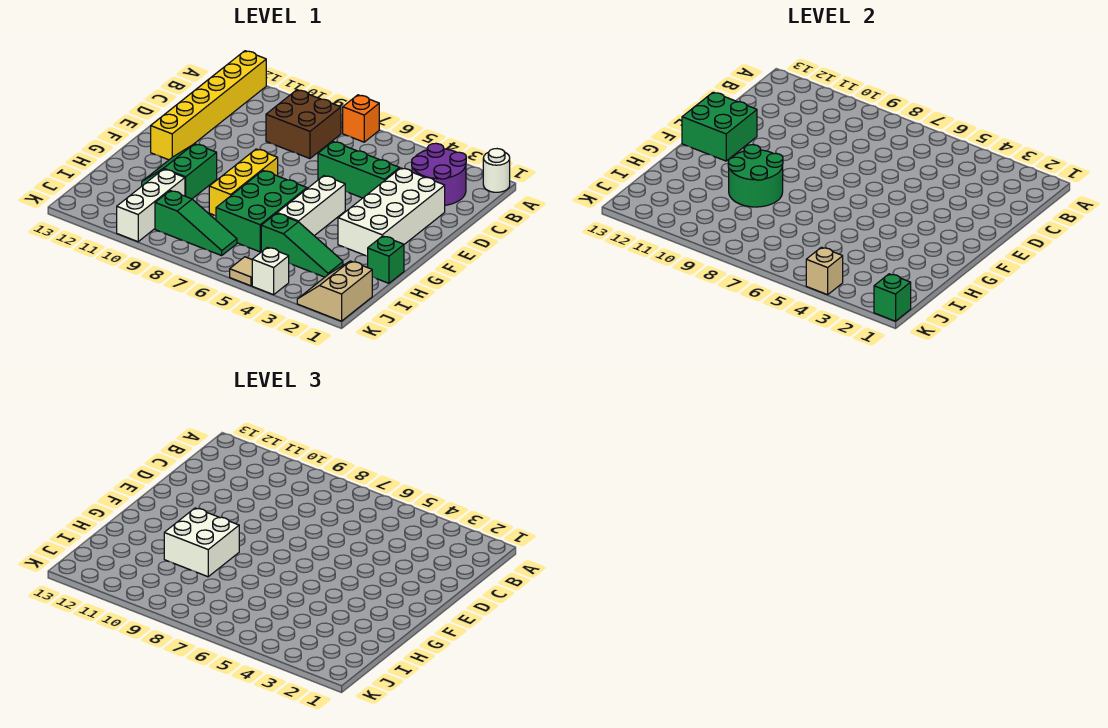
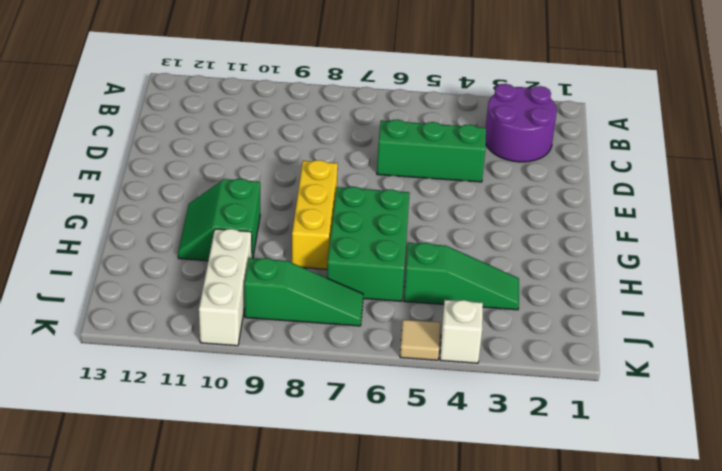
none -> white round brick A1 level 1
none -> orange brick A7 level 1
none -> yellow brick A12:F12 level 1

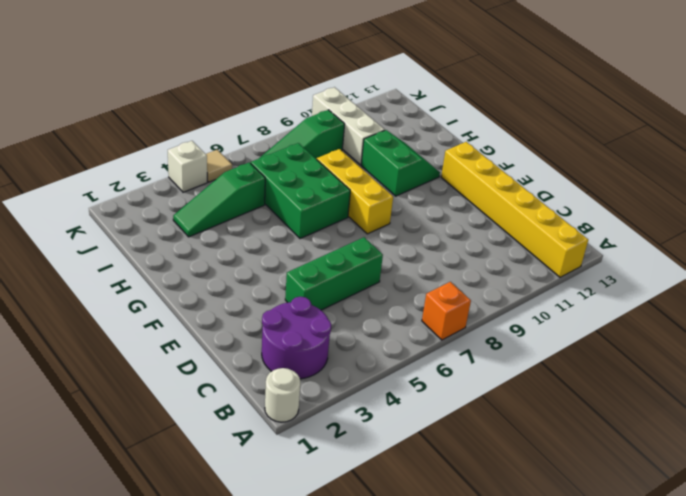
none -> brown brick B8:C9 level 1
none -> white brick D2:G3 level 1
none -> white brick F5:H5 level 1

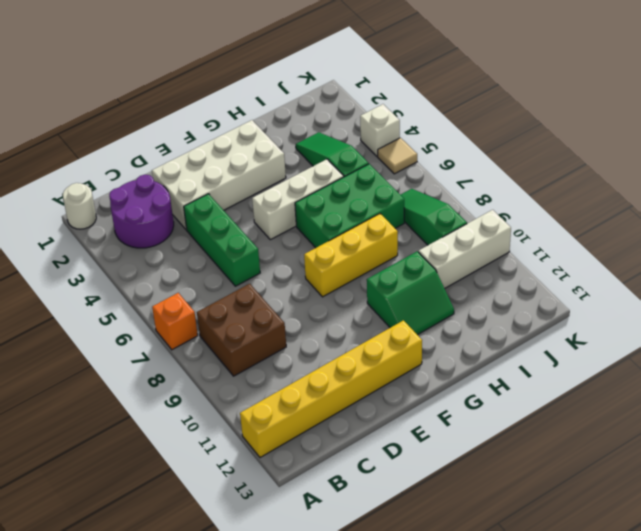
none -> green brick H1 level 1
none -> tan slope J1:K2 level 1 top 1
none -> green brick E12:F13 level 2

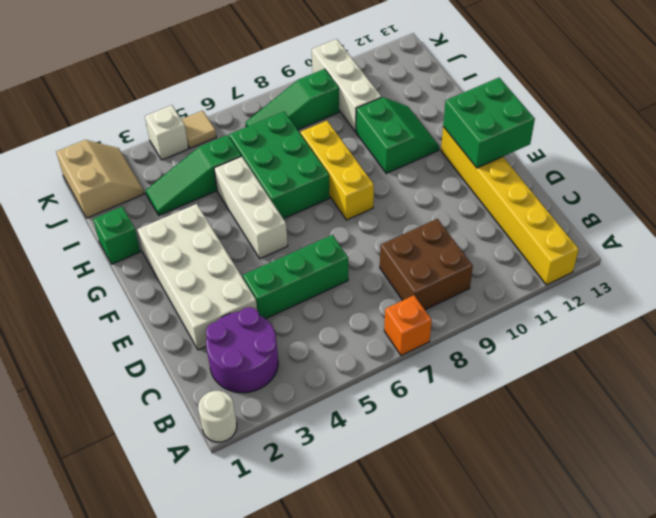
none -> green round brick G9:H10 level 2
none -> green brick K1 level 2
none -> tan brick K4 level 2

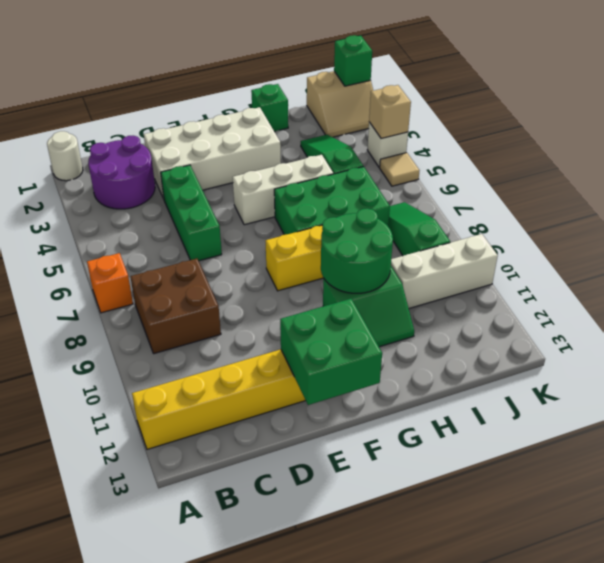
none -> white brick G9:H10 level 3

